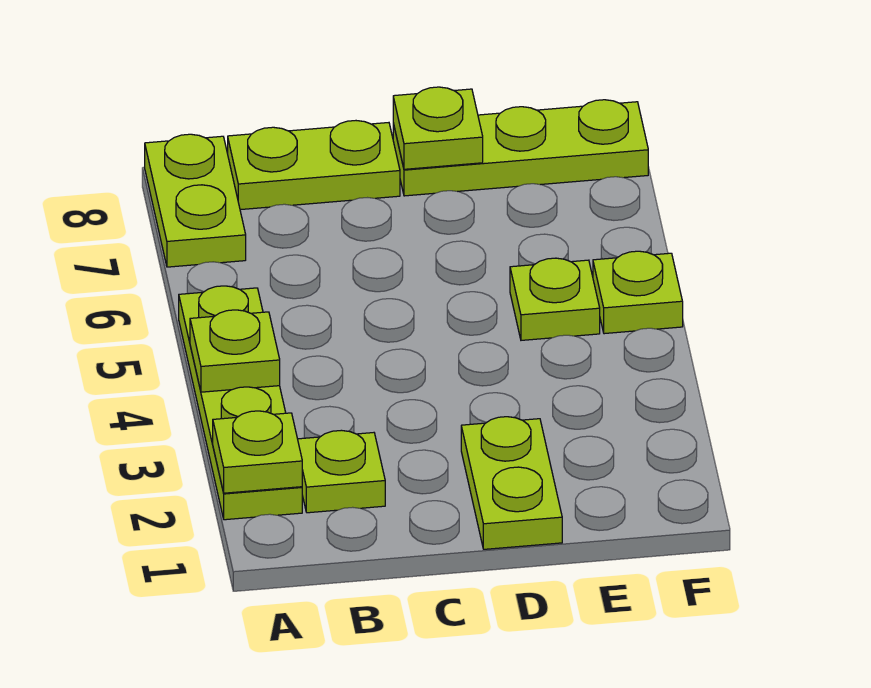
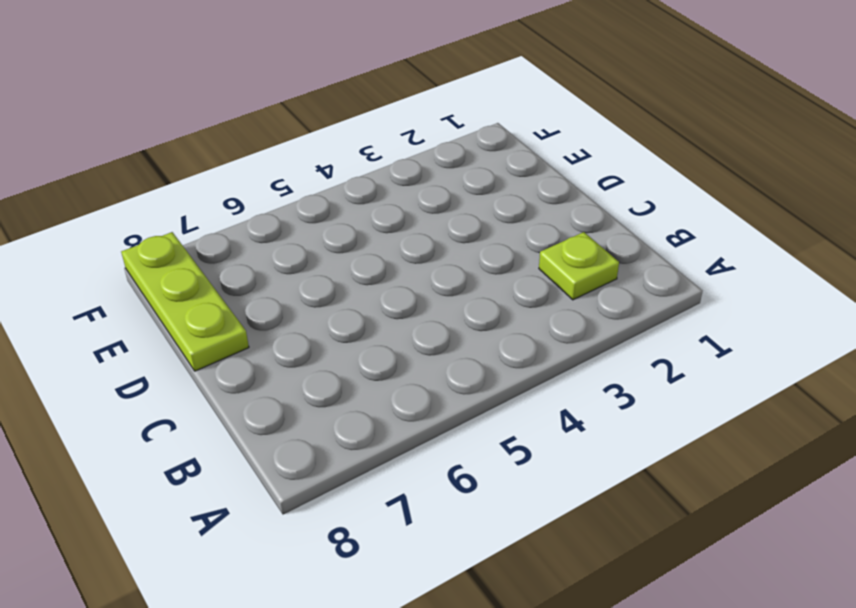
none -> lime plate A2:A5 level 1
none -> lime plate A7:A8 level 1

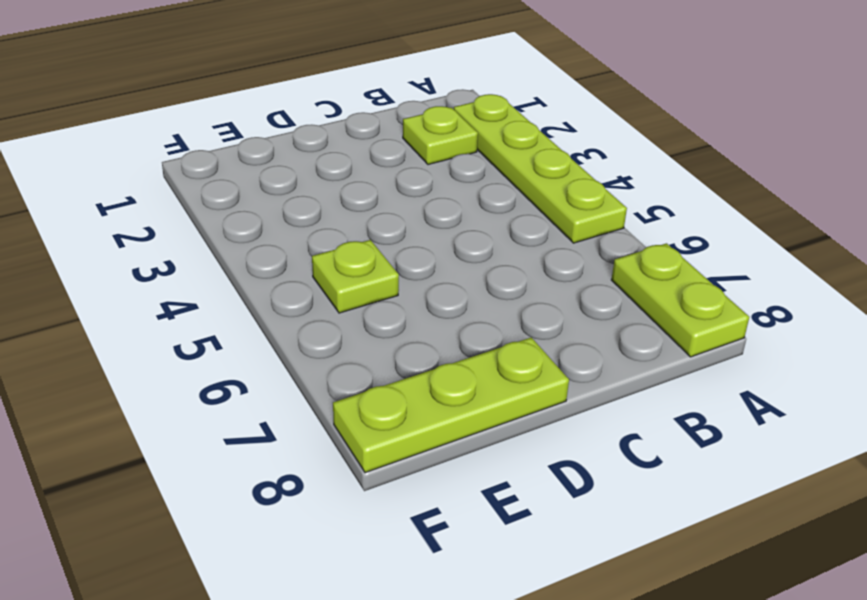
none -> lime plate B8:C8 level 1
none -> lime plate D1:D2 level 1

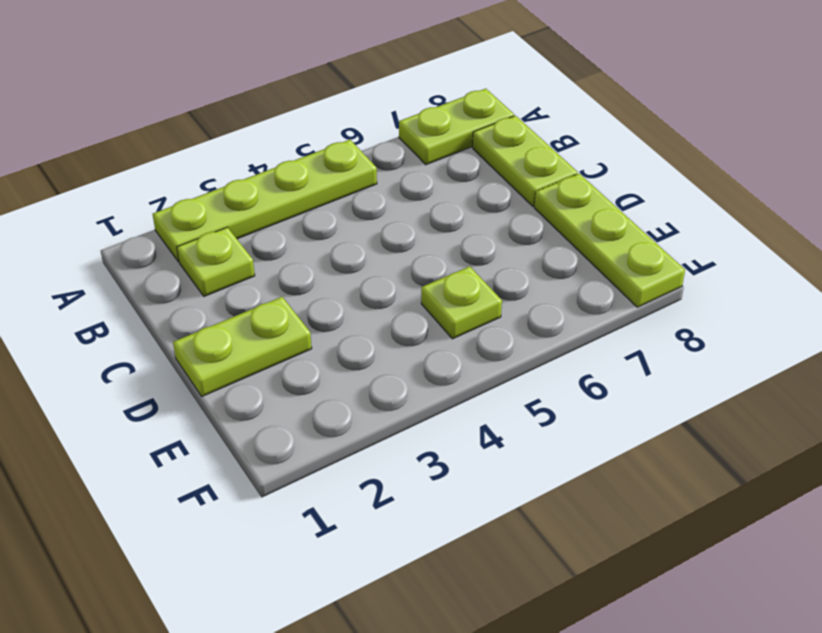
none -> lime plate F5 level 1
none -> lime plate A2 level 2

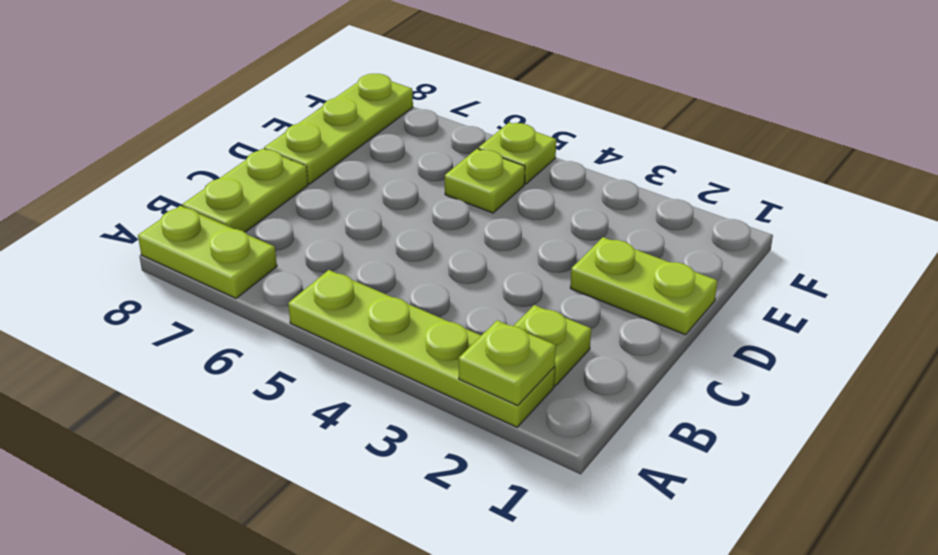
none -> lime plate A4 level 2
none -> lime plate D8 level 2

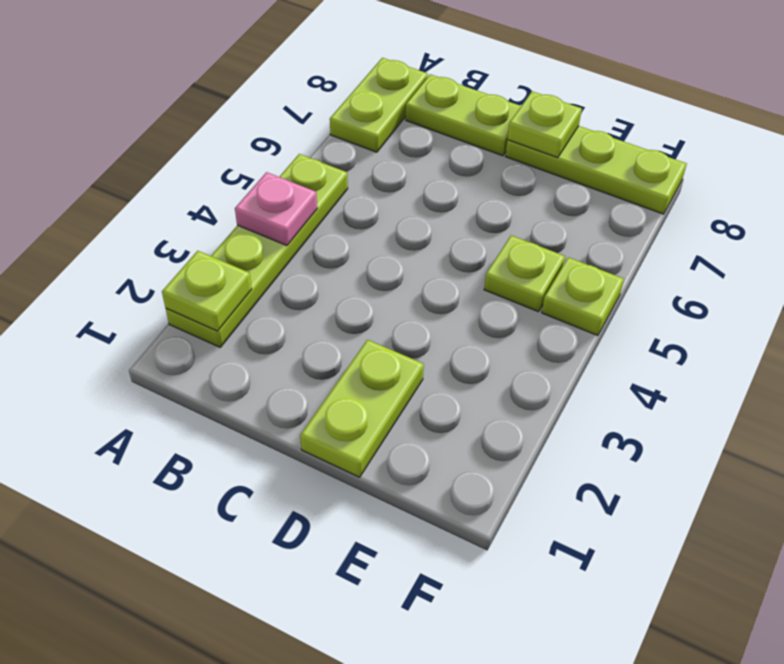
pink plate A4 level 2 -> lime plate A4 level 2
none -> lime plate B2 level 1

